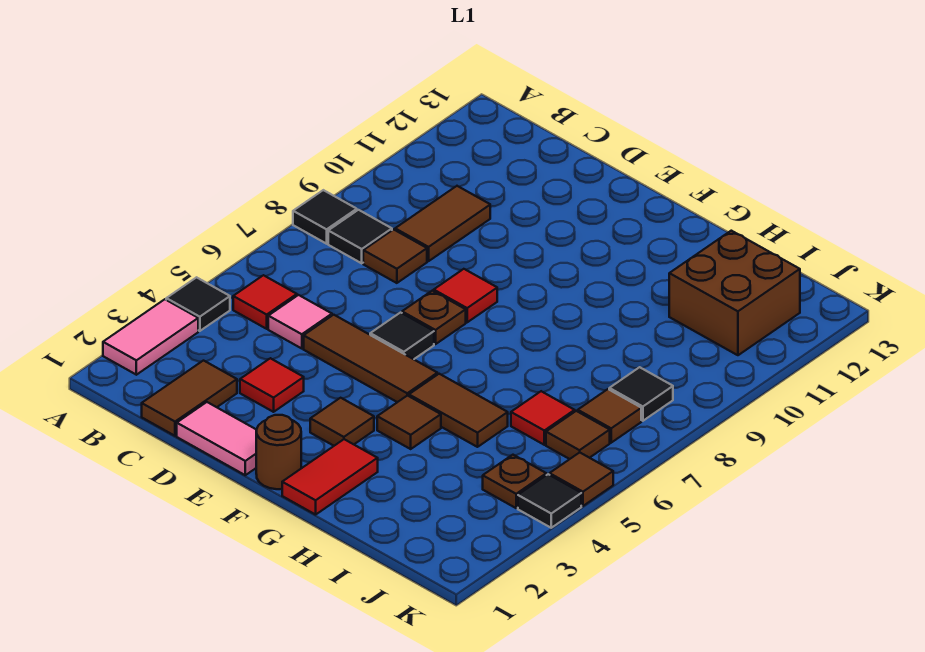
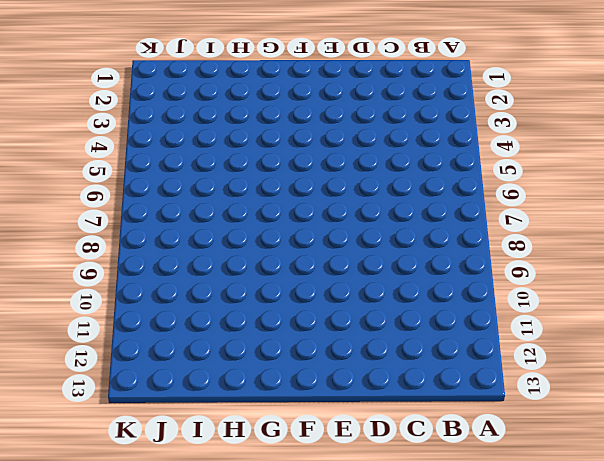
none -> pink tile A2:A3 level 1
none -> black tile A4 level 1
none -> black tile A8 level 1

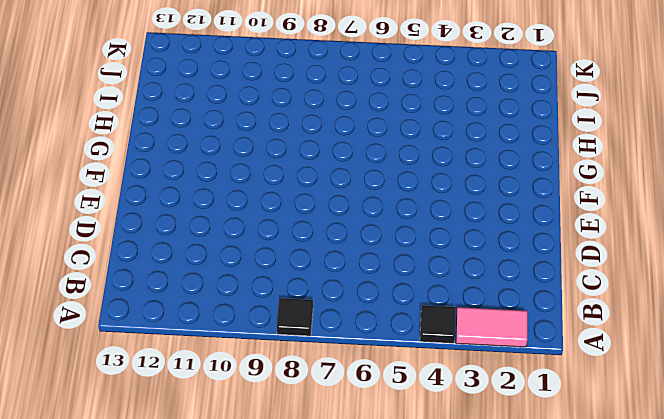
none -> red tile B5 level 1
none -> black tile B8 level 1
none -> brown tile C1:C2 level 1

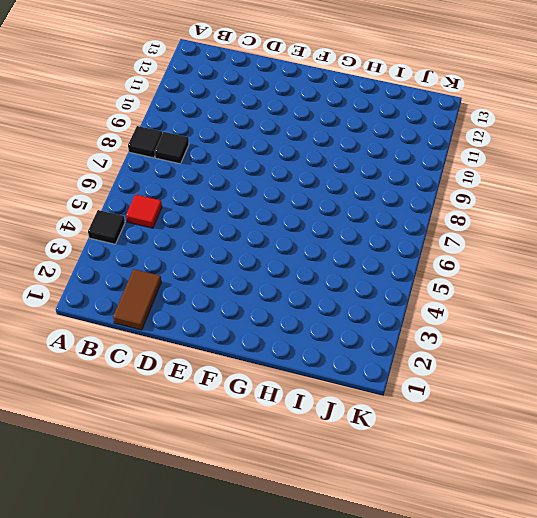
none -> pink tile A2:A3 level 1
none -> pink tile C5 level 1
none -> brown tile C8 level 1

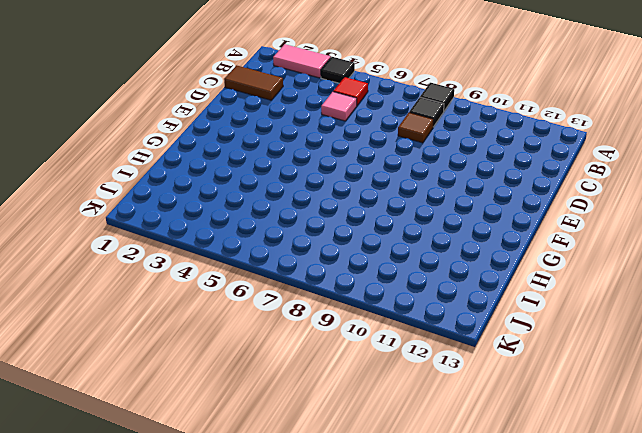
none -> brown tile C9:C10 level 1
none -> pink tile D1:E1 level 1
none -> red tile D3 level 1

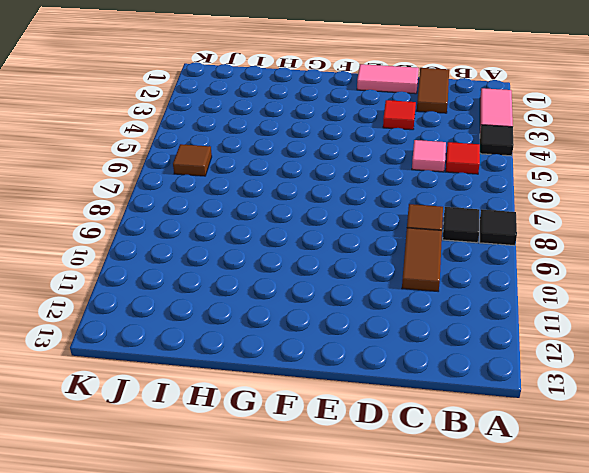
none -> brown tile D5:F5 level 1
none -> black tile E6 level 1
none -> brown plate E7 level 1

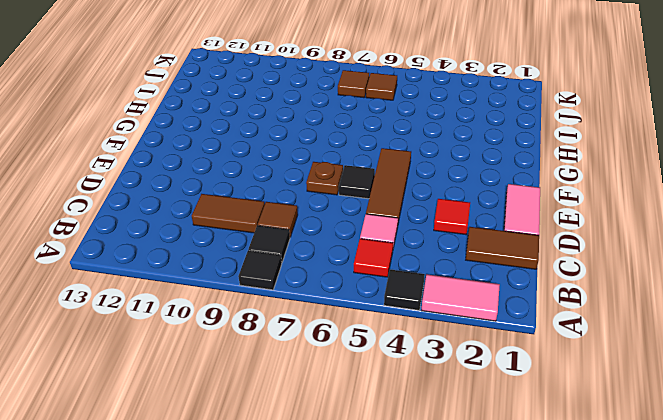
none -> red tile E8 level 1
none -> brown round brick F1 level 1
none -> brown tile F3 level 1

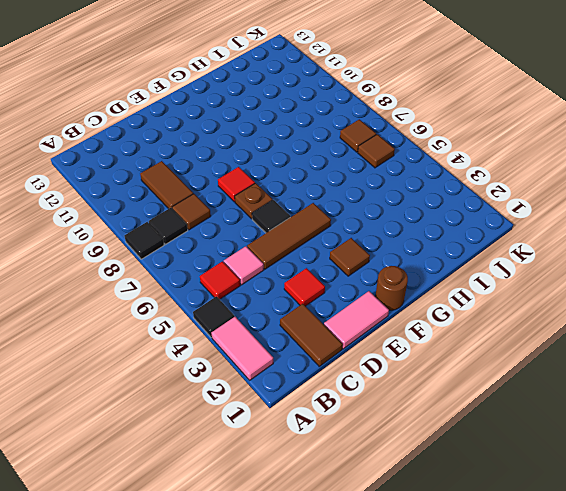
none -> red tile G1:G2 level 1
none -> brown tile G4 level 1
none -> brown tile G5:H5 level 1

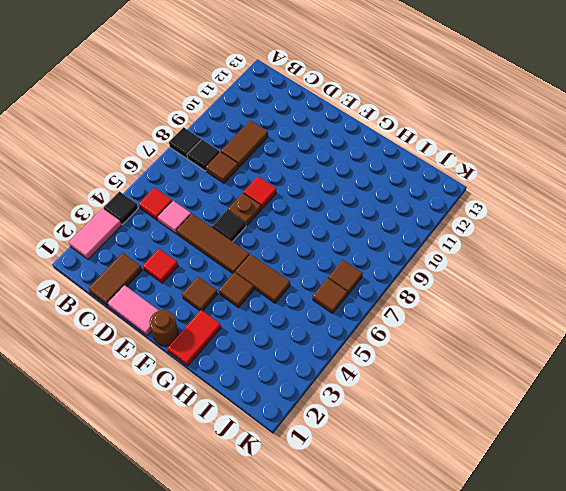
none -> red tile I6 level 1
none -> brown brick I11:J12 level 1
none -> brown plate J4 level 1

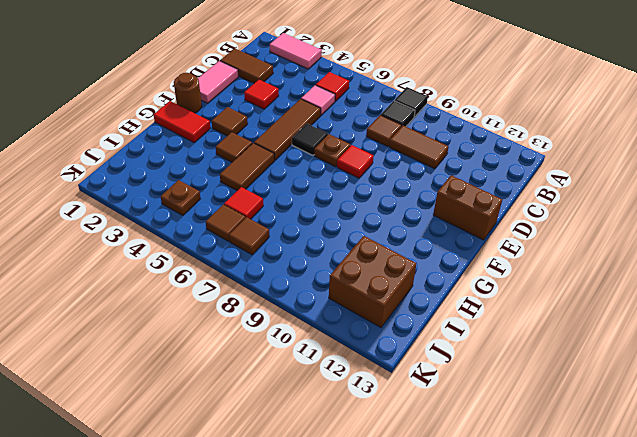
brown brick E12:E13 level 1 -> none
none -> black tile A4 level 1
none -> black tile J8 level 1
none -> black tile K4 level 1

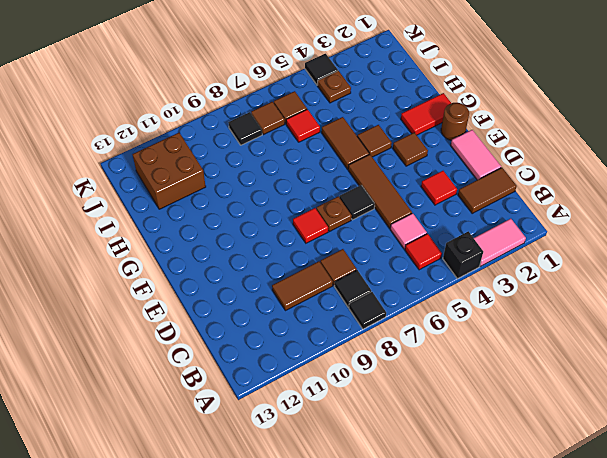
black brick A4 level 1 -> black tile A4 level 1
none -> brown tile K5 level 1

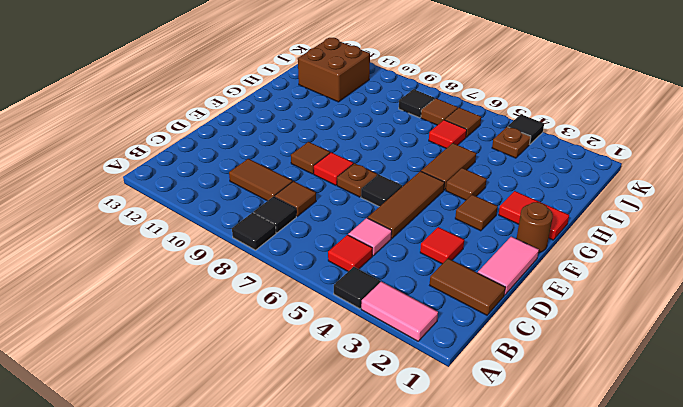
brown tile E9 level 1 -> brown tile K5 level 1

